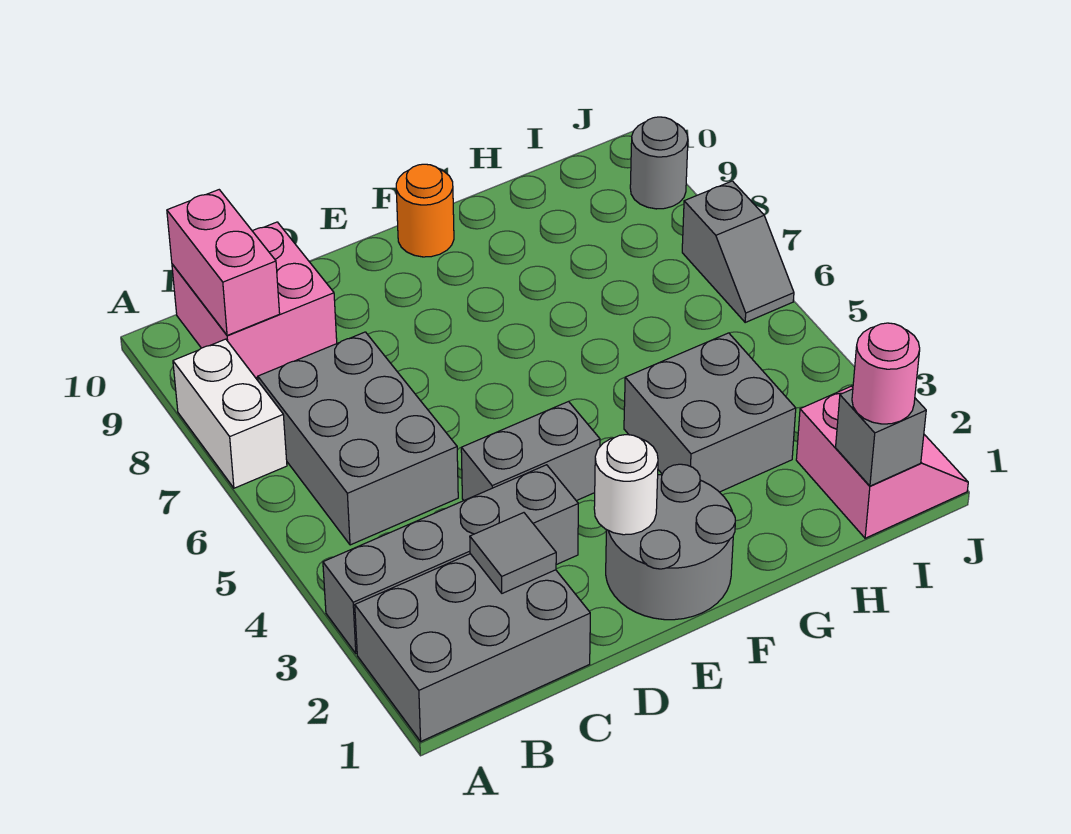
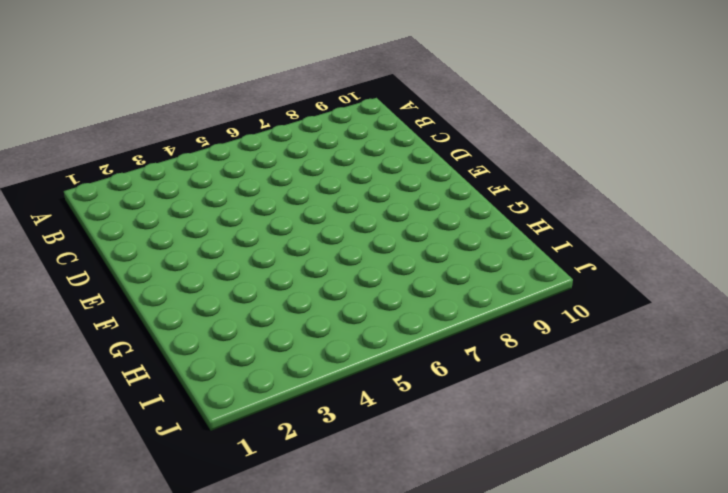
none -> grey brick A1:C2 level 1
none -> grey brick A3:D3 level 1
none -> white brick A7:A8 level 1

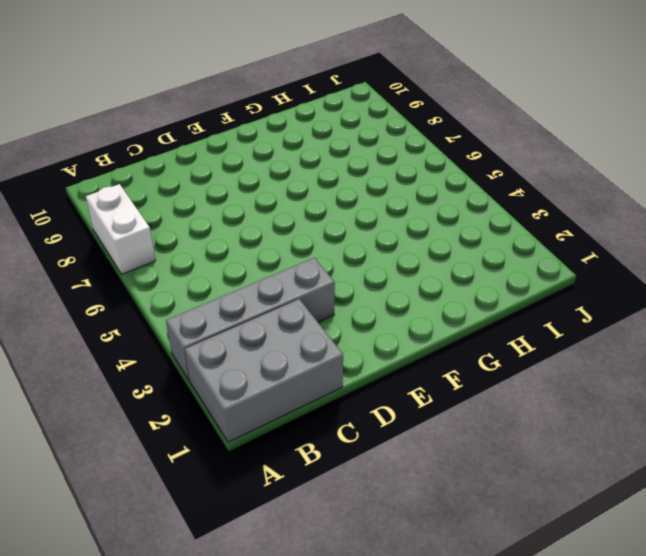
none -> grey brick B5:C7 level 1
none -> pink brick B9:C10 level 1
none -> grey brick D4:E4 level 1

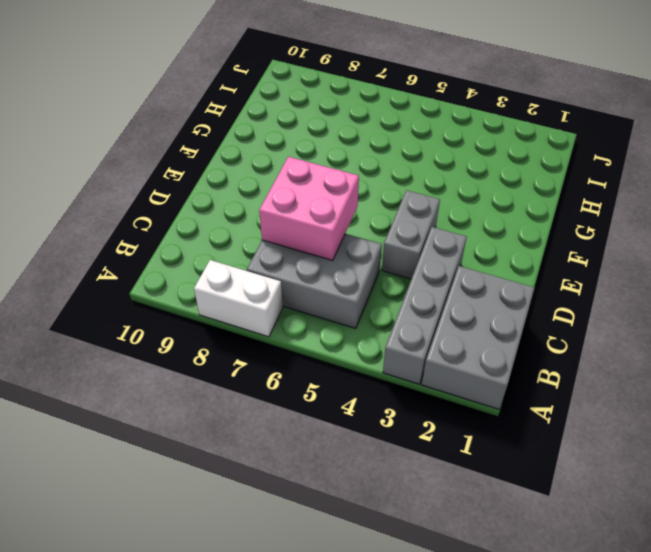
pink brick C6:D7 level 2 -> pink brick B9:C10 level 1
none -> grey round brick E1:F2 level 1
none -> orange round brick F10 level 1
none -> grey brick G3:H4 level 1

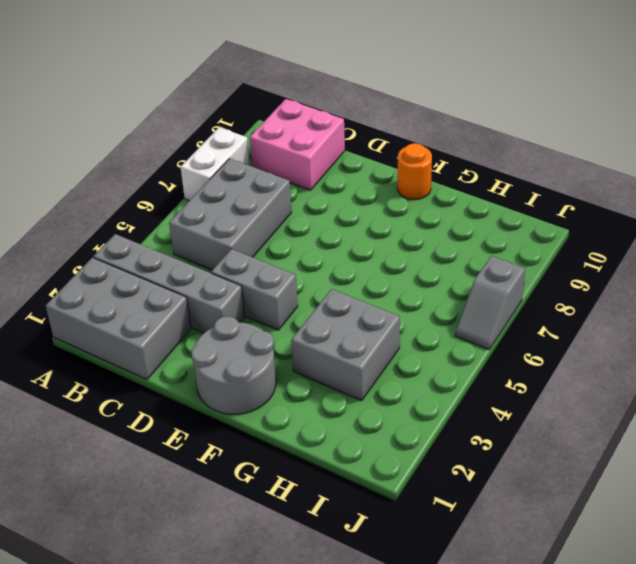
none -> pink slope I1:J2 level 1 top I
none -> grey round brick J9 level 1
none -> pink brick B9:B10 level 2

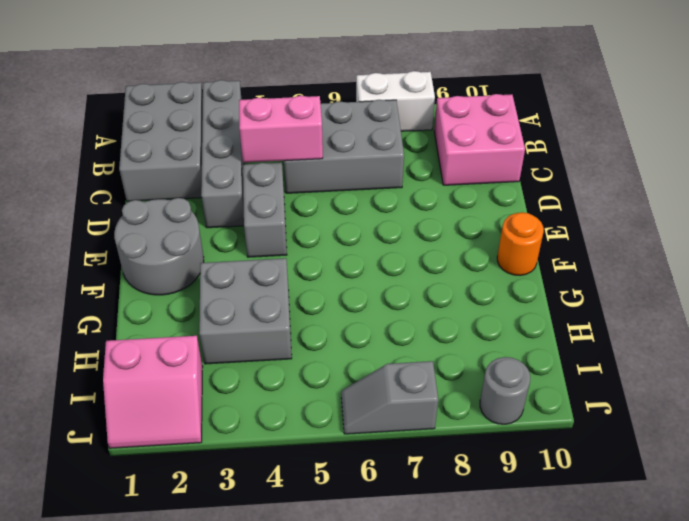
pink brick C4:C5 level 2 -> pink brick B9:B10 level 2
none -> grey tile C2 level 2
none -> white round brick E2 level 2
none -> grey brick I1 level 2

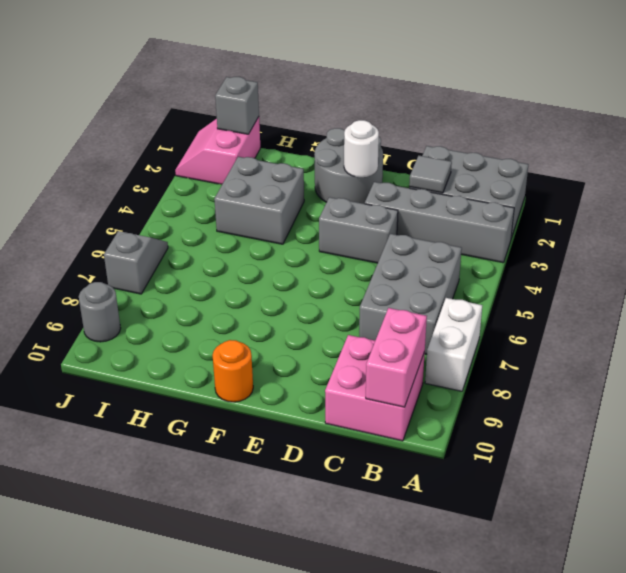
none -> pink round brick I1 level 3

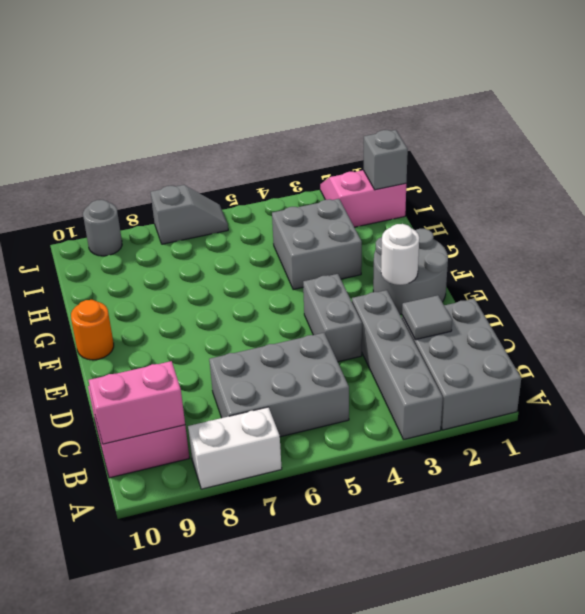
none -> pink round brick I1 level 3

